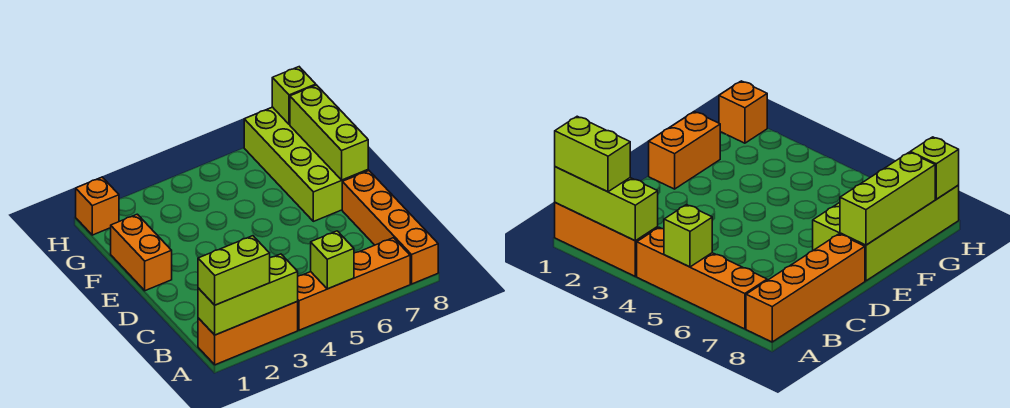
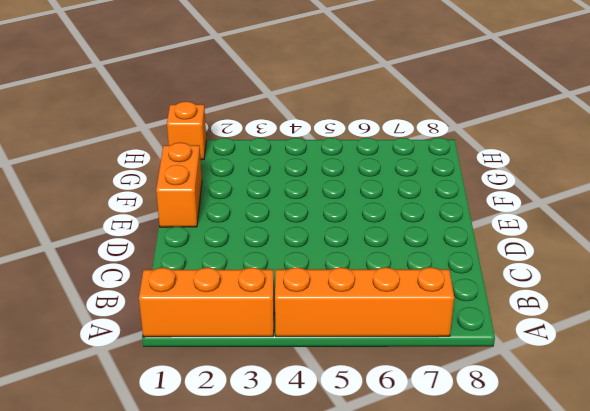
none -> orange brick A8:D8 level 1
none -> lime brick E7:H8 level 1

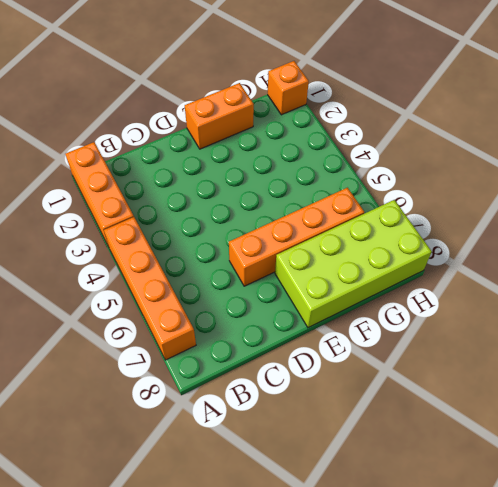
orange brick D6:G6 level 1 -> orange brick A8:D8 level 1
none -> lime brick A1:A3 level 2
none -> lime brick A5 level 2

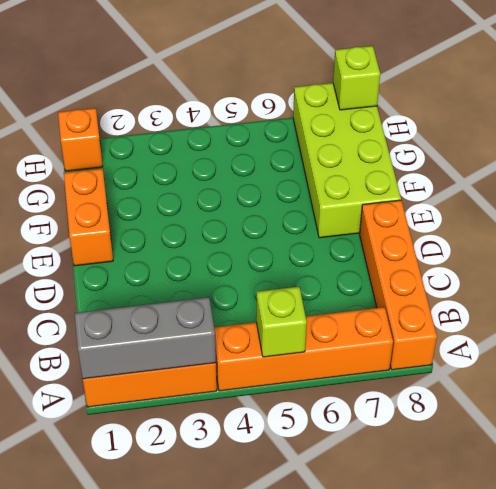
grey brick A1:A3 level 2 -> lime brick A1:A3 level 2
none -> lime brick E8:G8 level 2
none -> lime brick A1:A2 level 3

